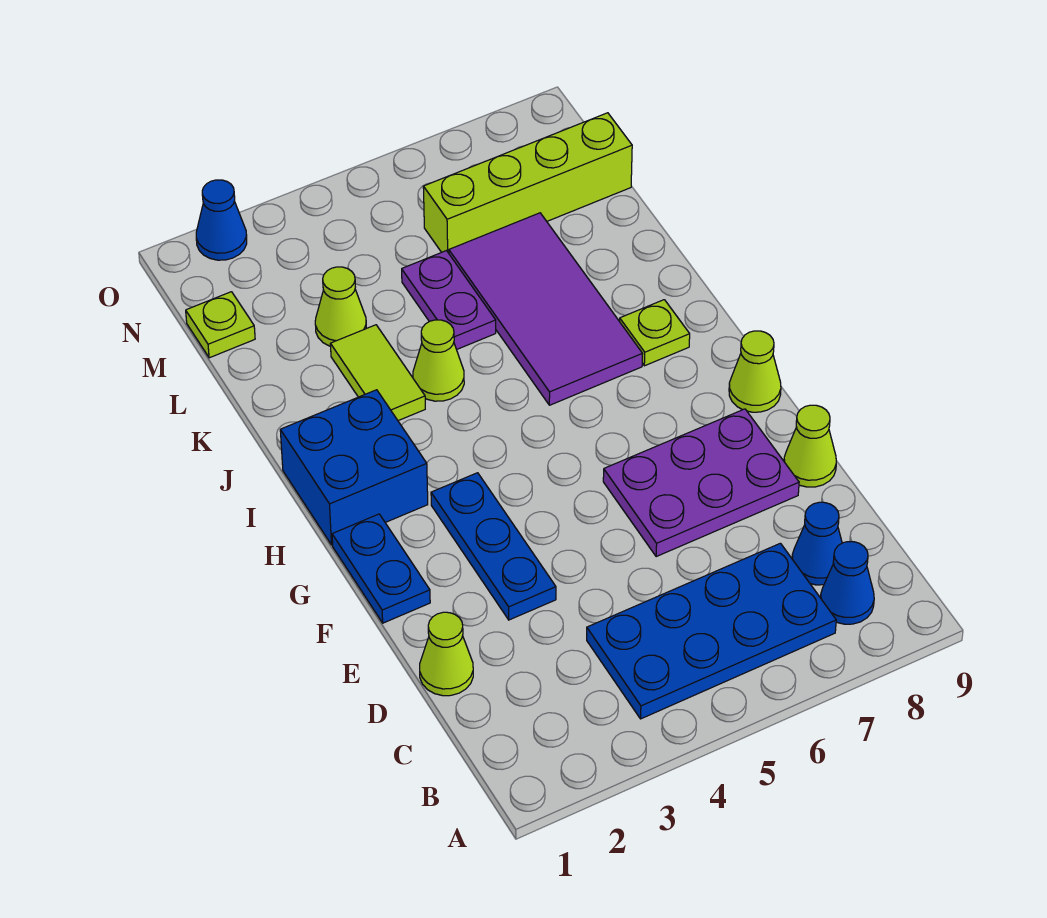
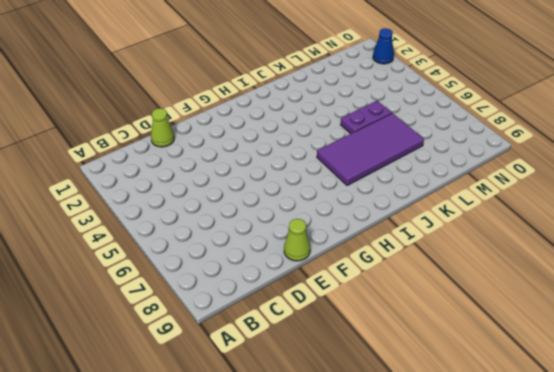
none -> blue plate B4:C7 level 1
none -> blue cone B8 level 1
none -> blue cone C8 level 1

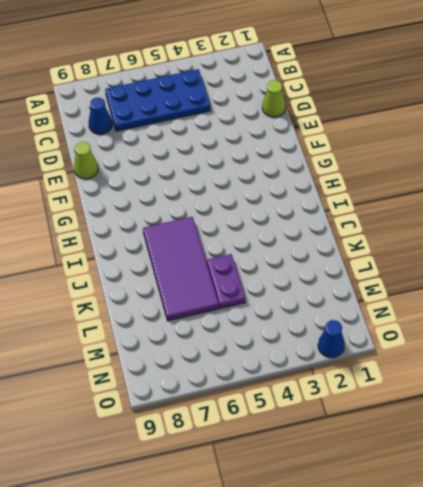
none -> blue cone B8 level 1
none -> blue plate E3:G3 level 1
none -> purple plate E6:F8 level 1

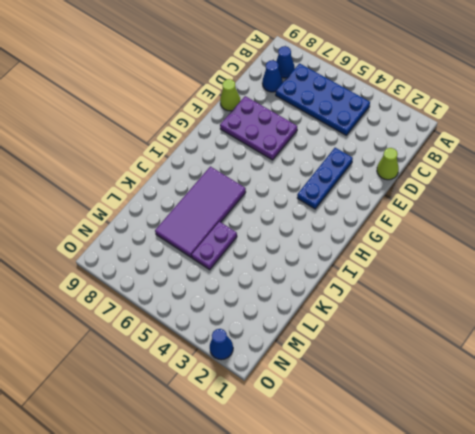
none -> blue plate F1:G1 level 1
none -> lime cone G9 level 1
none -> blue brick H1:I2 level 1

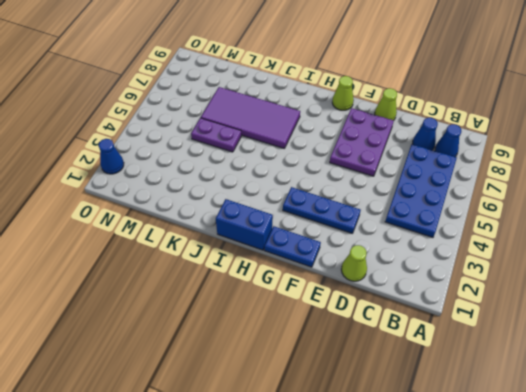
blue brick H1:I1 level 1 -> blue brick H1:I2 level 1
none -> lime plate I8 level 1
none -> lime tile J3:K3 level 1
none -> lime cone J4 level 1

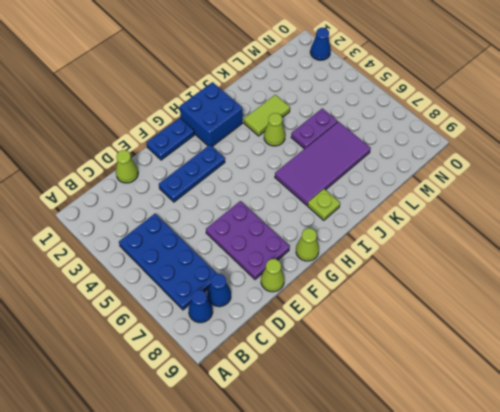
none -> lime cone L3 level 1
none -> lime plate M1 level 1
none -> lime brick M6:M9 level 1

